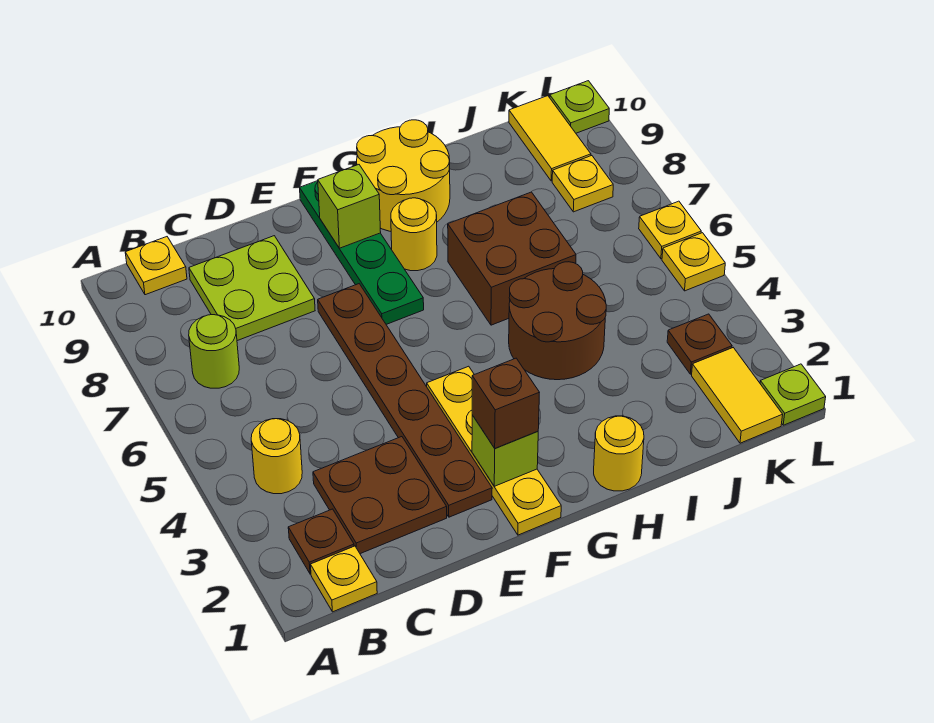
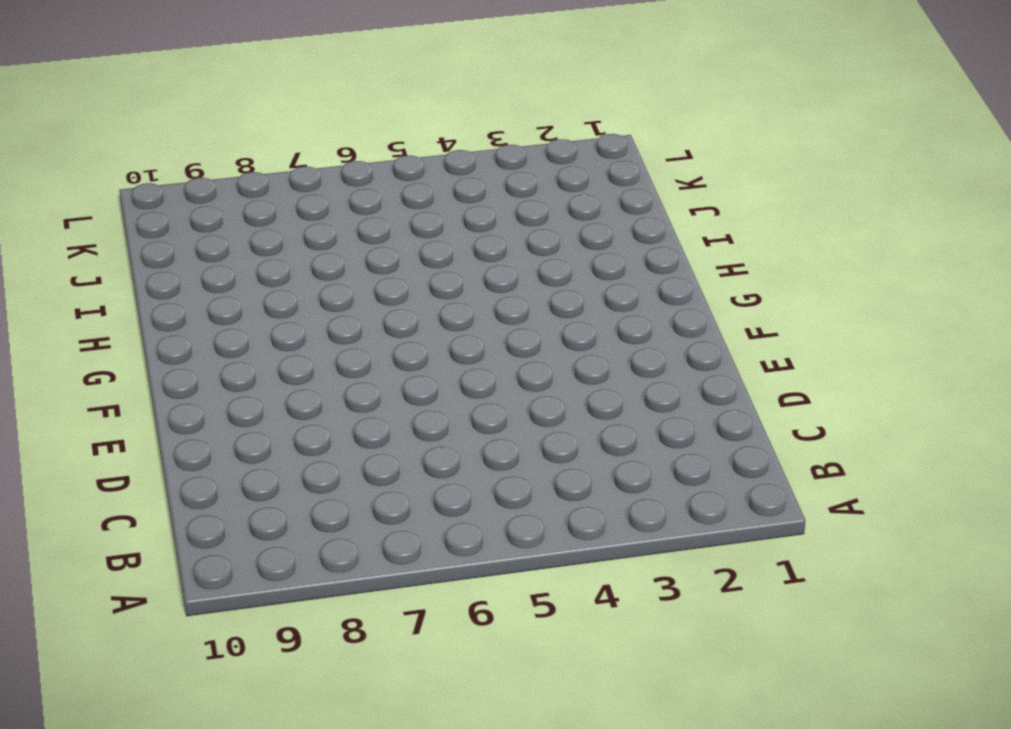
none -> yellow plate B1 level 1
none -> brown plate B2 level 1
none -> yellow round brick B4 level 1

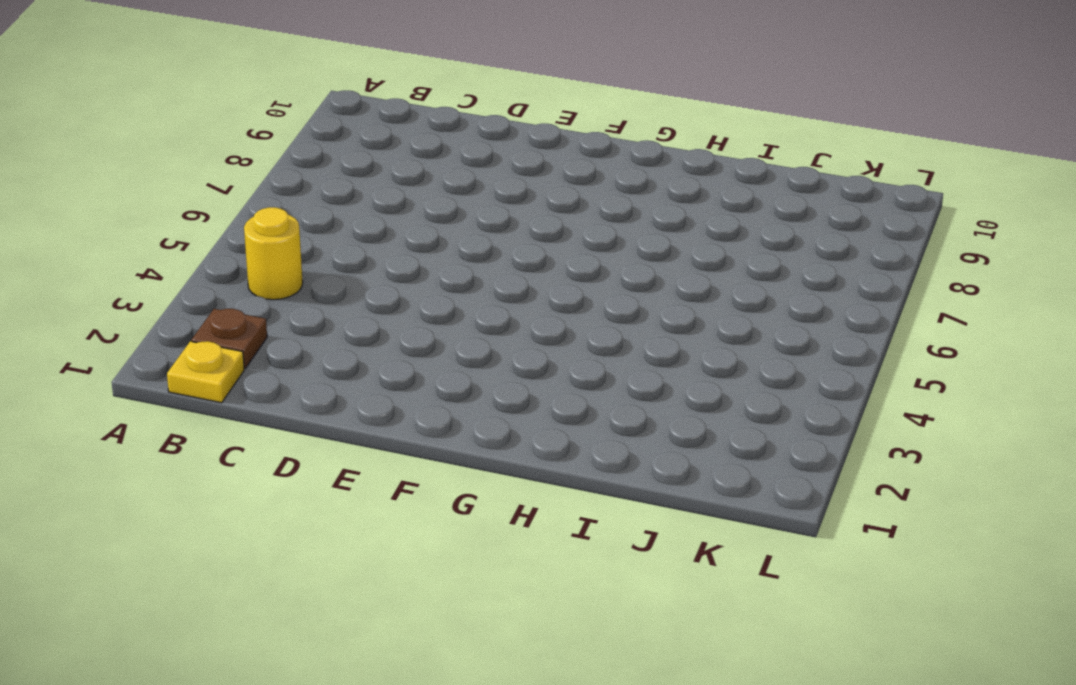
none -> lime round brick B7 level 1
none -> yellow plate B10 level 1
none -> brown plate C2:D3 level 1

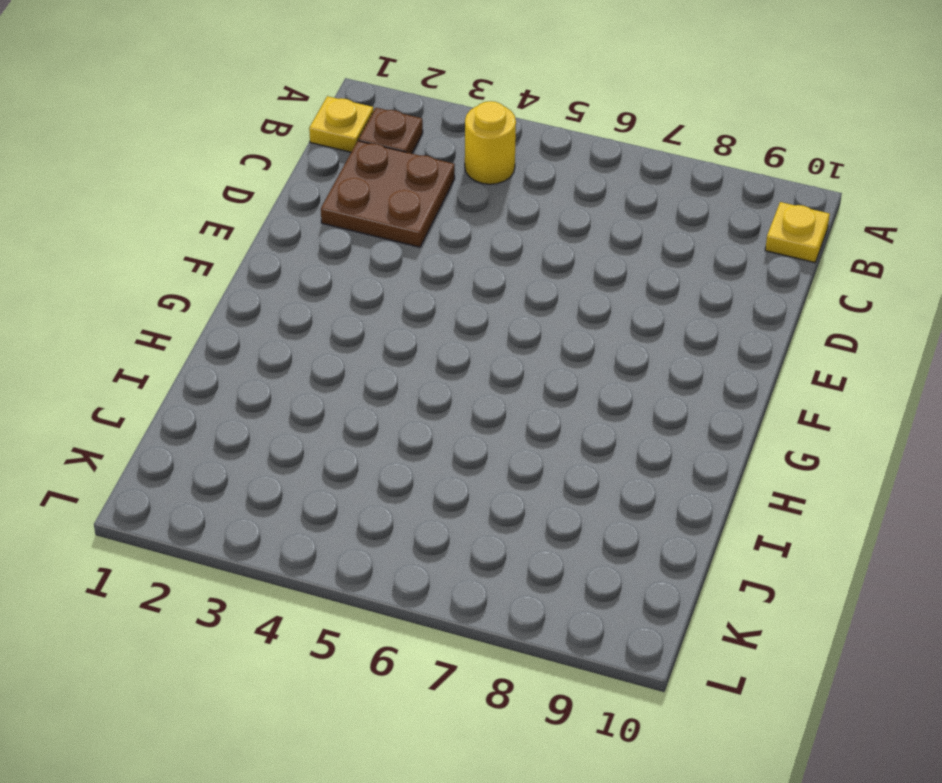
none -> lime round brick B7 level 1
none -> lime plate C8:D9 level 1
none -> brown plate E2:E7 level 1

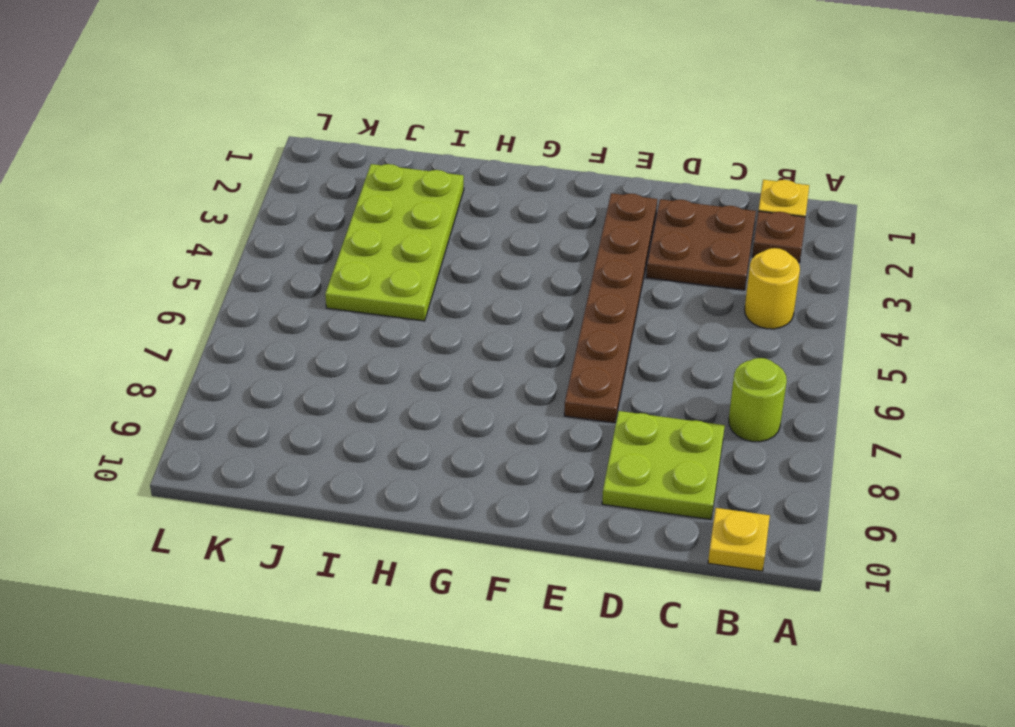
lime plate I2:J5 level 1 -> brown round brick H4:I5 level 1
none -> yellow plate F1:F4 level 1
none -> green plate F7:F10 level 1
none -> yellow round brick G8 level 1

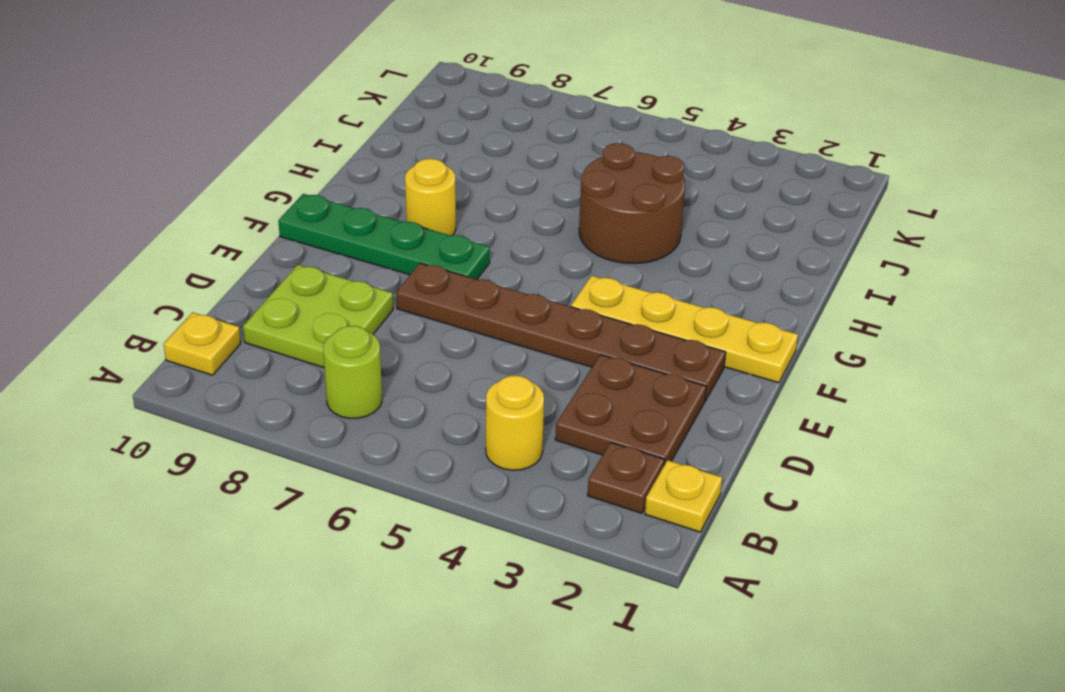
none -> yellow round brick G9:H10 level 1
none -> yellow round brick H1 level 1
none -> brown brick H6:I7 level 1

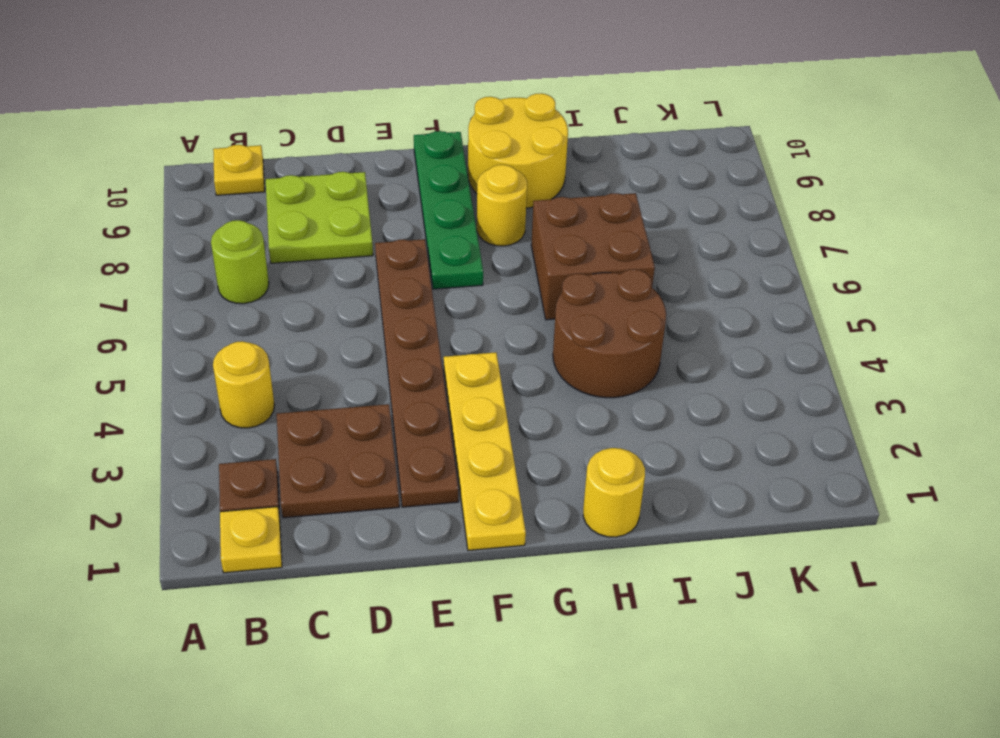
none -> yellow tile K1:K2 level 1
none -> brown plate K3 level 1
none -> yellow plate K8 level 1

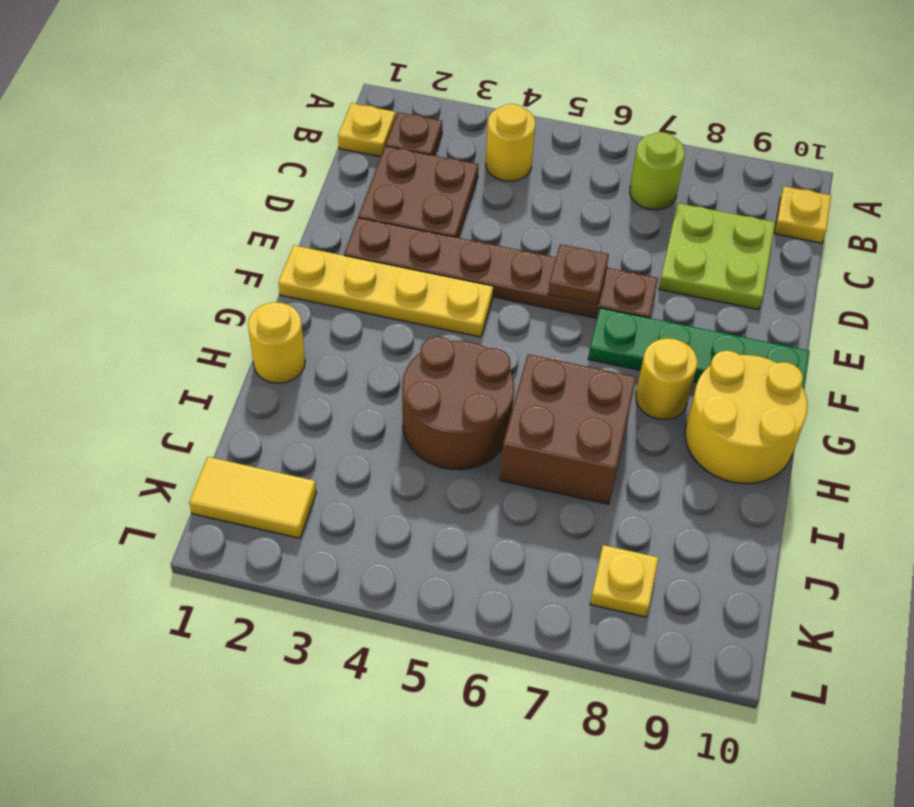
brown plate E6 level 2 -> brown plate K3 level 1
none -> yellow tile K9:K10 level 1
none -> lime plate L1 level 1
none -> yellow plate L5 level 1

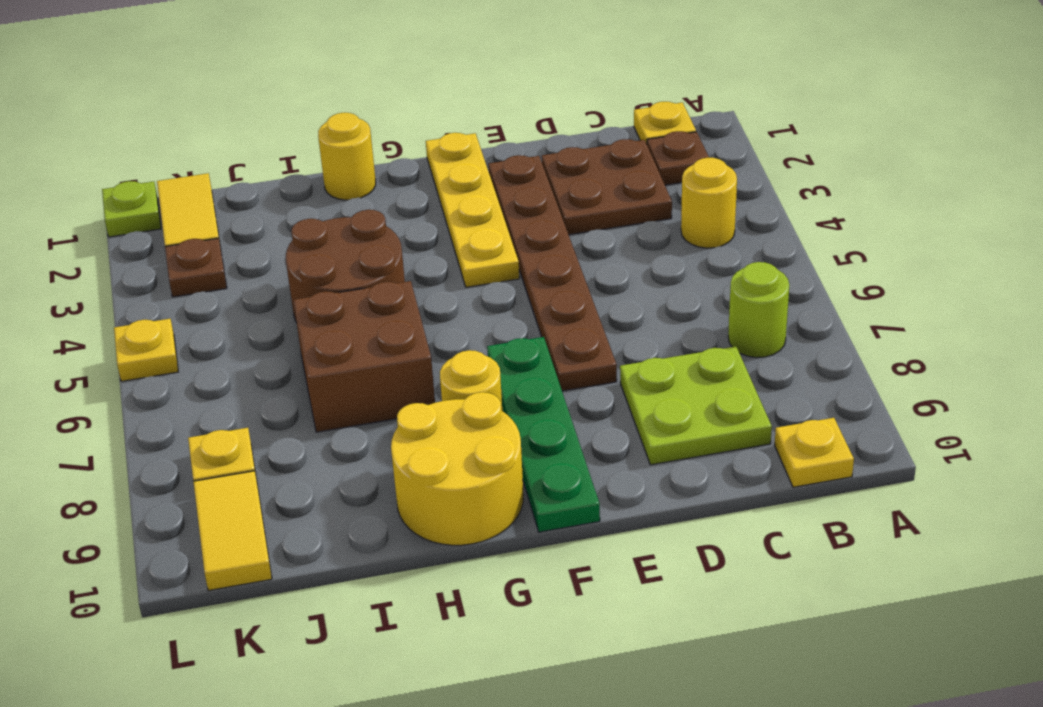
none -> yellow plate L6 level 1
none -> lime plate L10 level 1
none -> lime brick F2 level 2

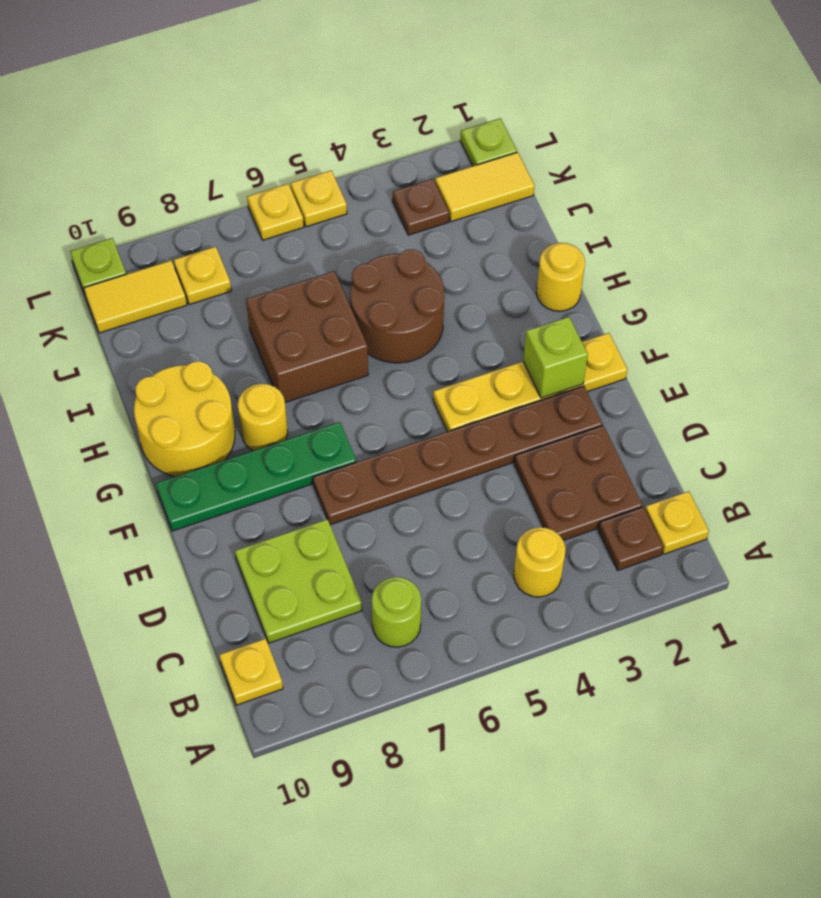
none -> lime brick F9 level 2
none -> brown brick F2 level 3

